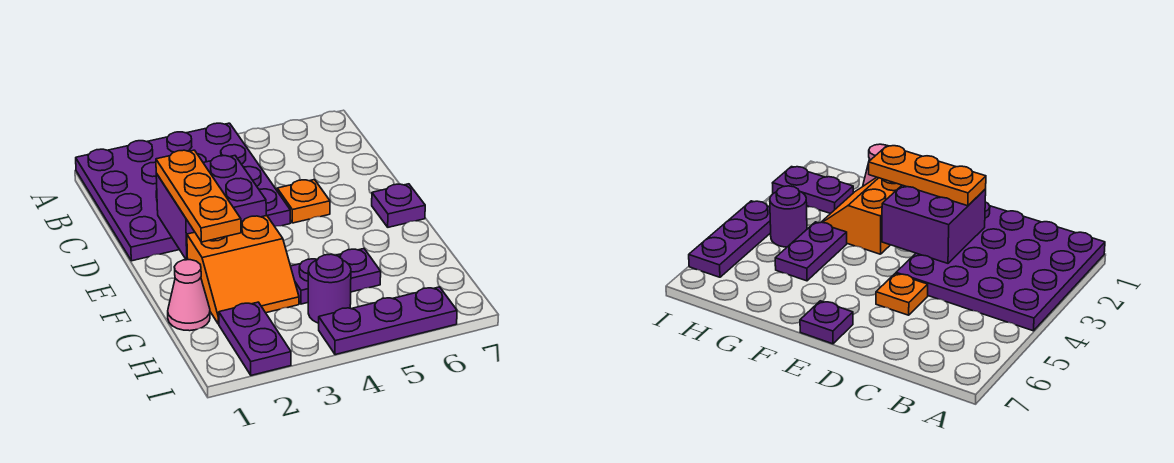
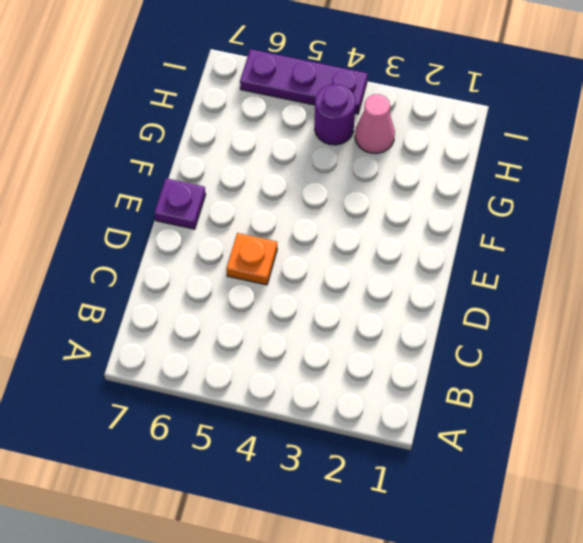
pink cone H3 level 1 -> pink cone G1 level 1
none -> purple plate A1:D4 level 1
none -> orange slope F2:G3 level 1 top F

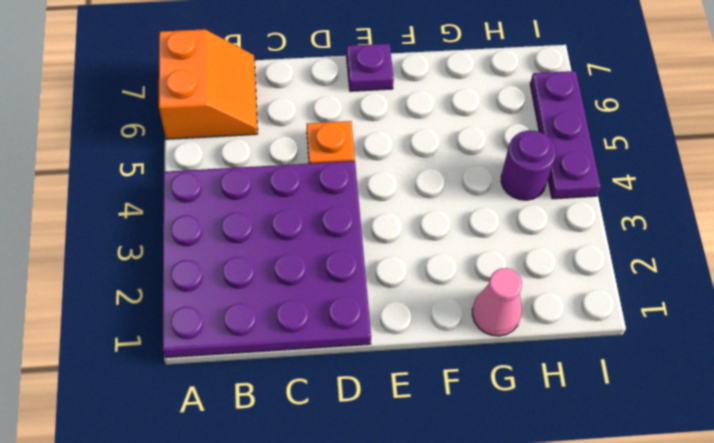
orange slope A6:B7 level 1 top A -> orange slope F2:G3 level 1 top F
none -> purple plate G4:G5 level 1
none -> purple plate H2:I2 level 1

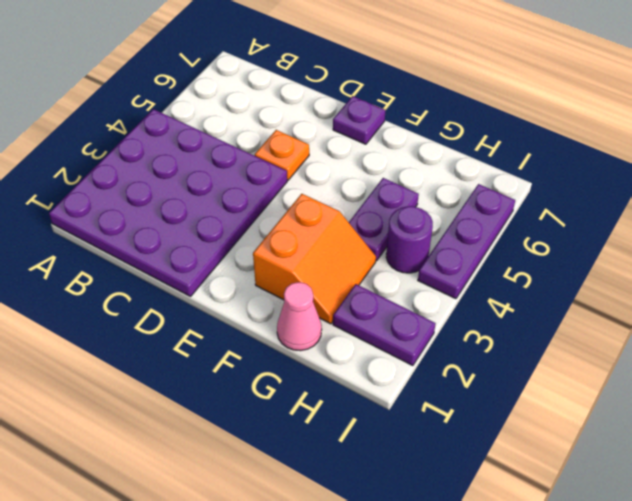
none -> purple brick D2:E3 level 2
none -> orange plate D2:F2 level 3

